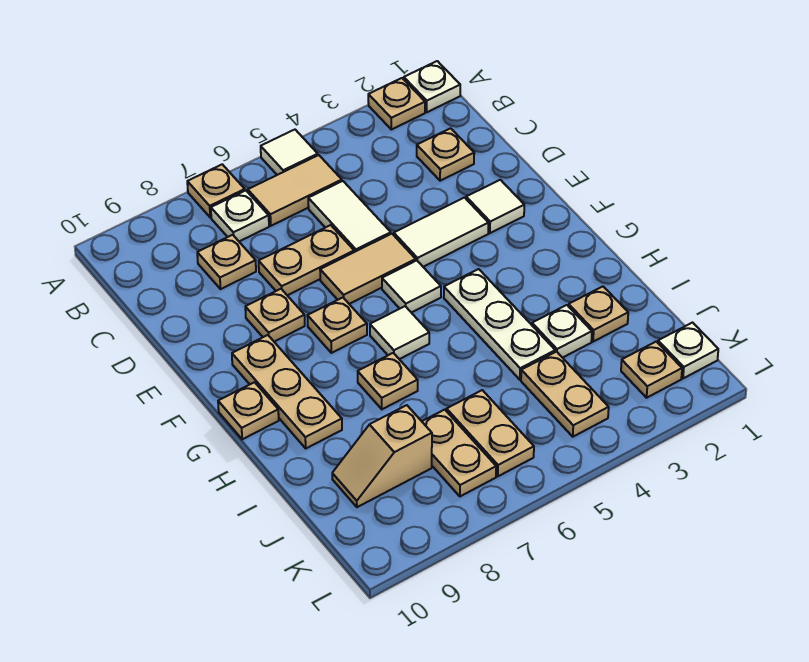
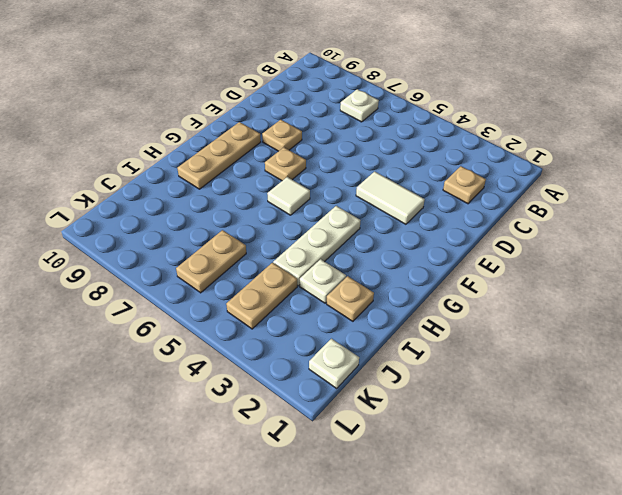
none -> white plate A1 level 1
none -> tan plate A2 level 1
none -> white tile A5 level 1

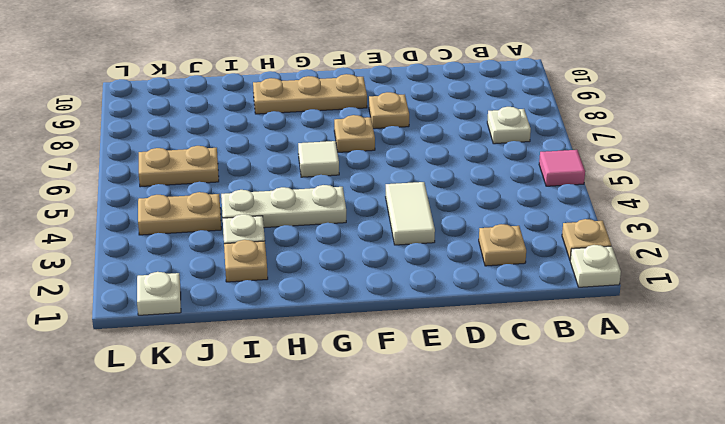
pink tile A5 level 1 -> white tile A5 level 1
none -> tan plate A7 level 1
none -> tan tile B5:B6 level 1
none -> white tile C5:D5 level 1

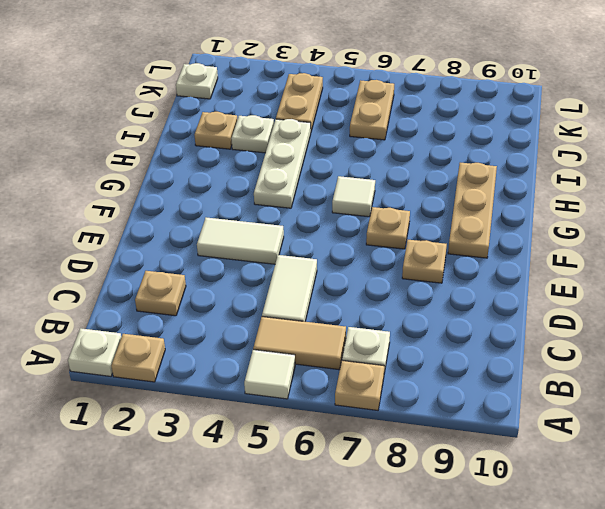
none -> tan plate C8 level 1
none -> tan plate D6:D7 level 1
none -> white tile E2 level 1

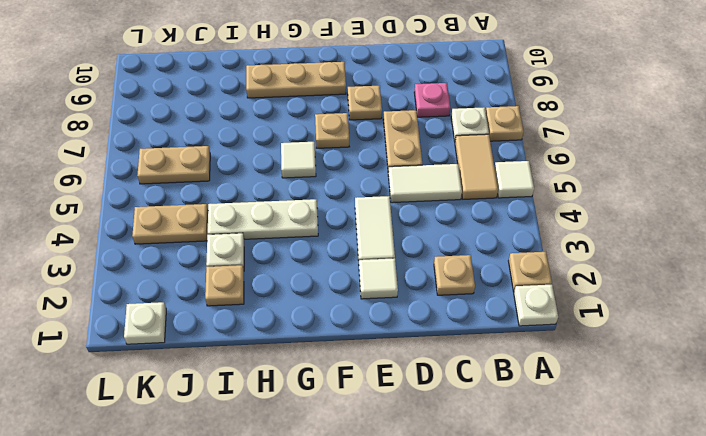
pink plate C8 level 1 -> tan plate C8 level 1
none -> tan tile E5:E6 level 1
none -> white tile F5 level 1
none -> tan plate G10 level 1

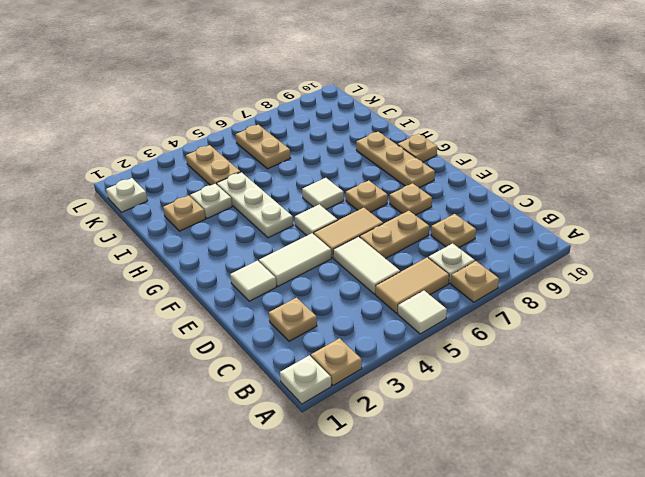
none -> tan plate H7 level 1
none -> tan plate J7:K7 level 1
none -> tan slope J8:J9 level 1 top 8

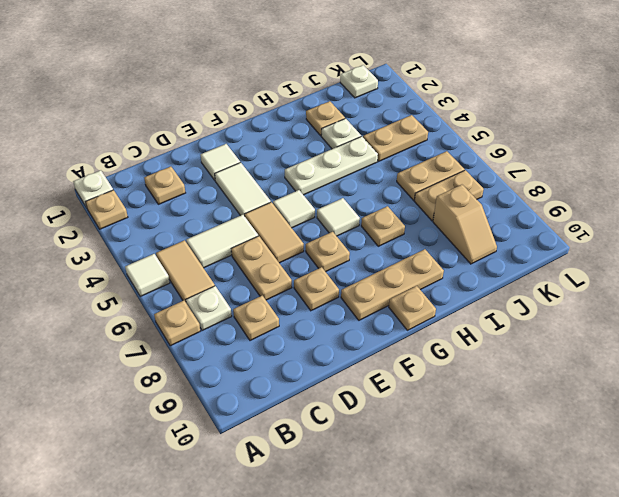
none -> tan plate K2 level 1

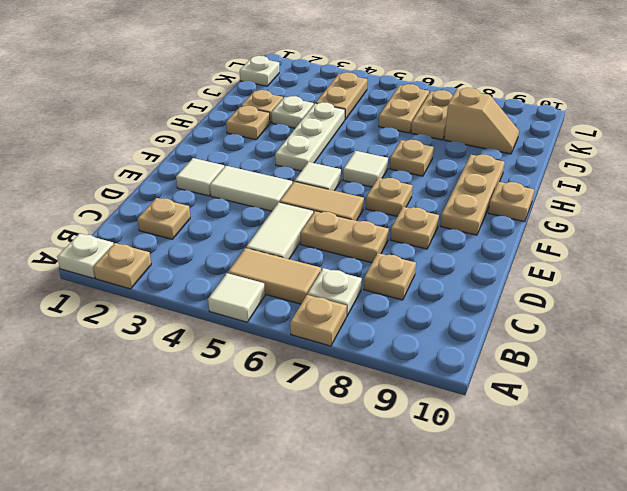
tan plate H2 level 1 -> tan plate K2 level 1

